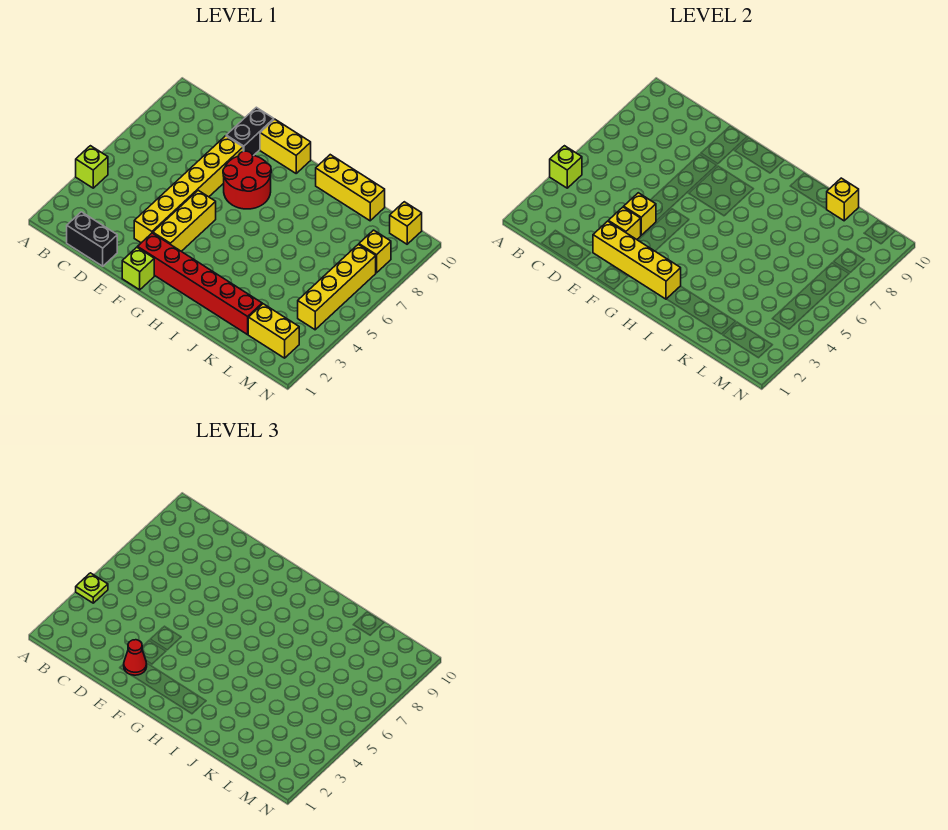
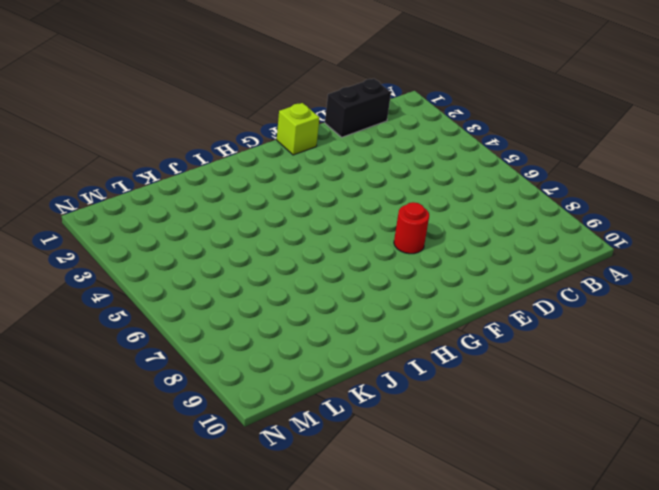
red round brick F7 level 1 -> red round brick F7:G8 level 1
none -> lime brick A4 level 1
none -> yellow brick E3:E8 level 1
none -> black brick E9:E10 level 1

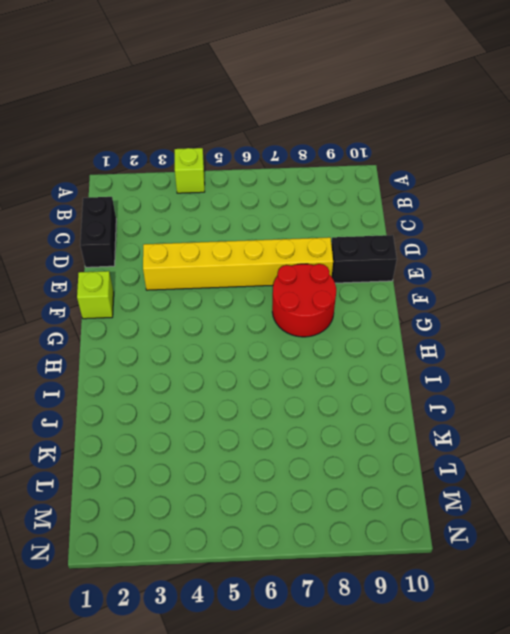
none -> red brick F2:K2 level 1
none -> yellow brick F3:F5 level 1
none -> yellow brick F10:G10 level 1

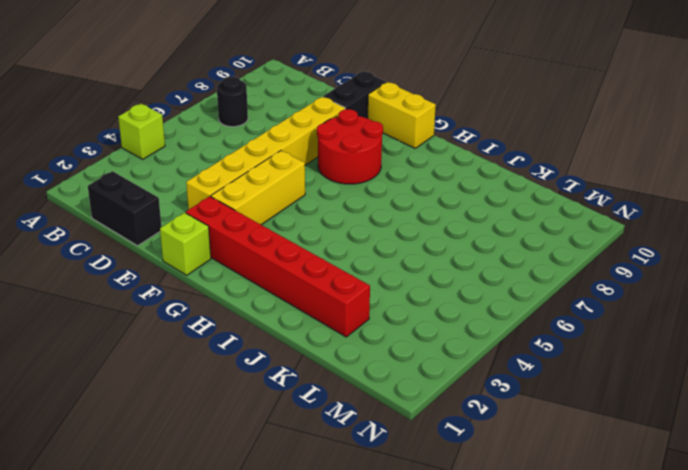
black round brick B7 level 1 -> none
none -> yellow brick I10:K10 level 1
none -> yellow brick L2:M2 level 1
none -> yellow brick M4:M7 level 1

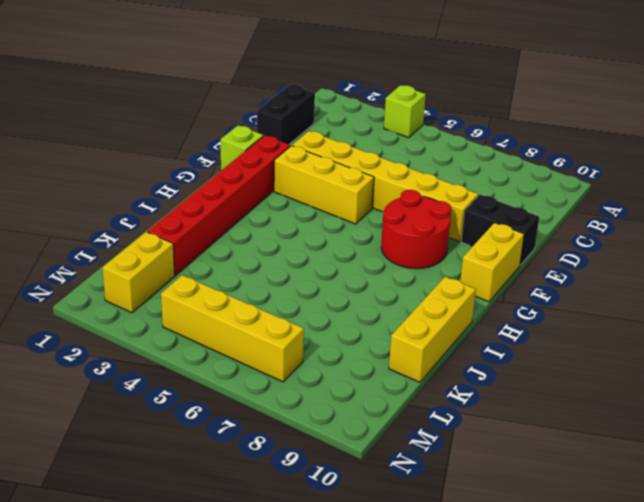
none -> yellow brick M8 level 1
none -> yellow brick M10 level 1
none -> lime brick A4 level 2

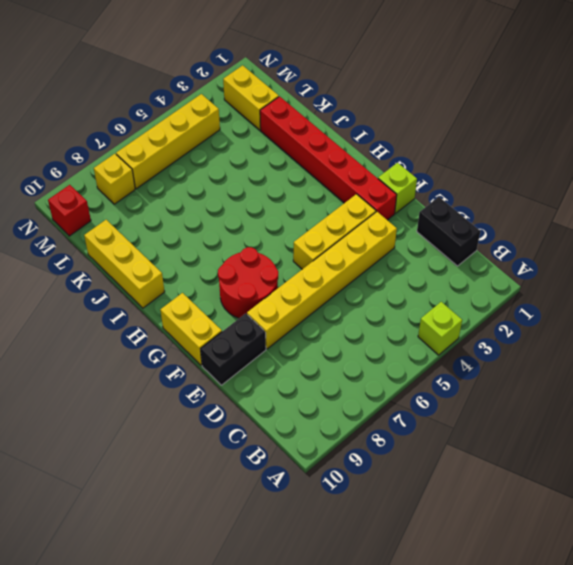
red brick M10 level 1 -> yellow brick M10 level 1
none -> lime brick A4 level 2
none -> yellow brick E2:H2 level 2
none -> yellow brick E3 level 2

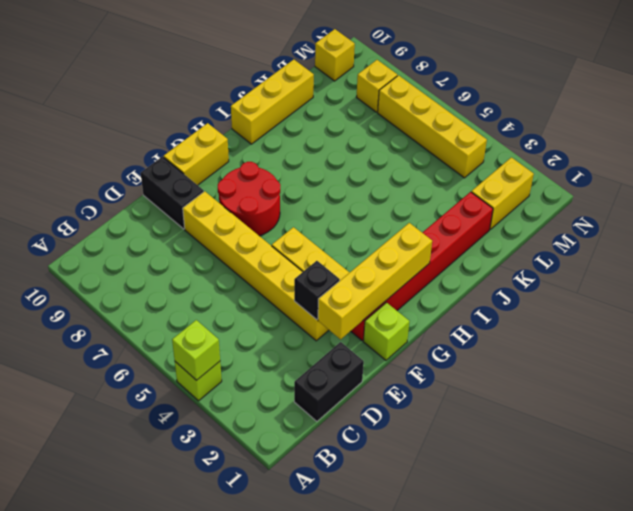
black brick E3 level 2 -> yellow brick E3 level 2
none -> yellow brick E4 level 2
none -> yellow brick K10 level 2
none -> lime plate A4 level 3

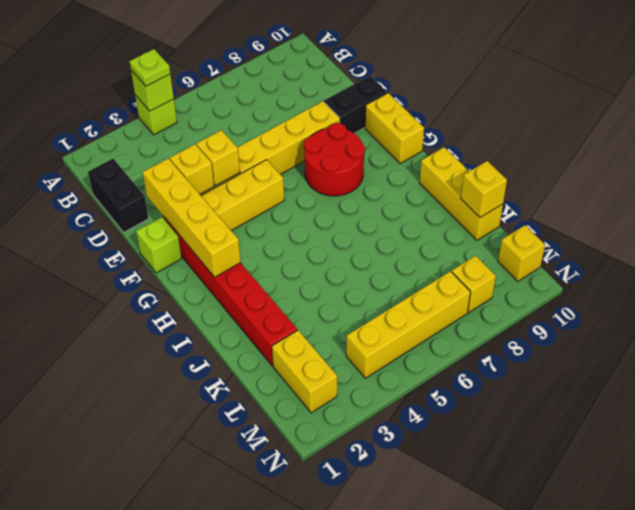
none -> red cone E2 level 3

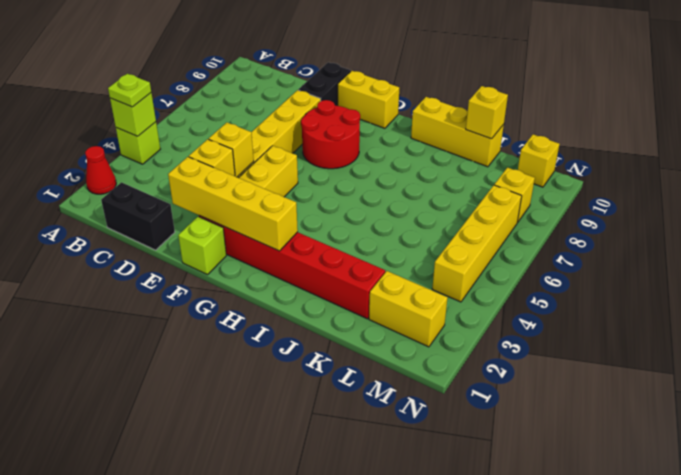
red cone A2 level 1 -> red cone E2 level 3

